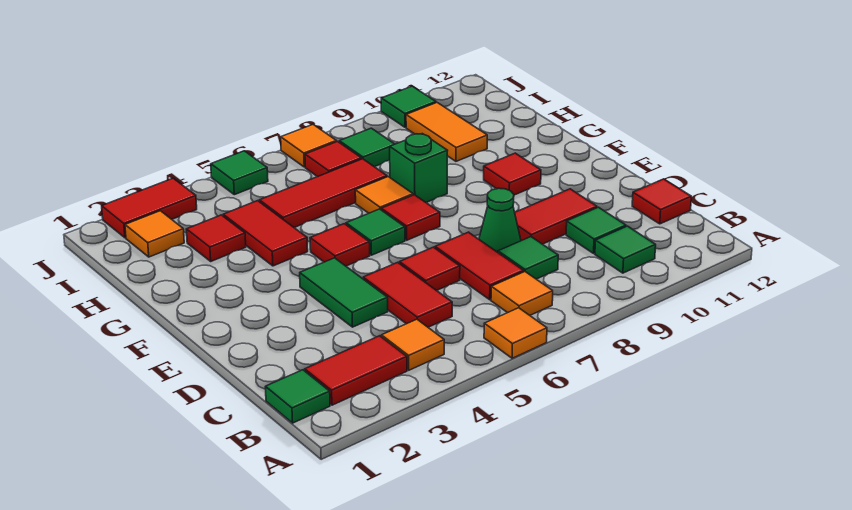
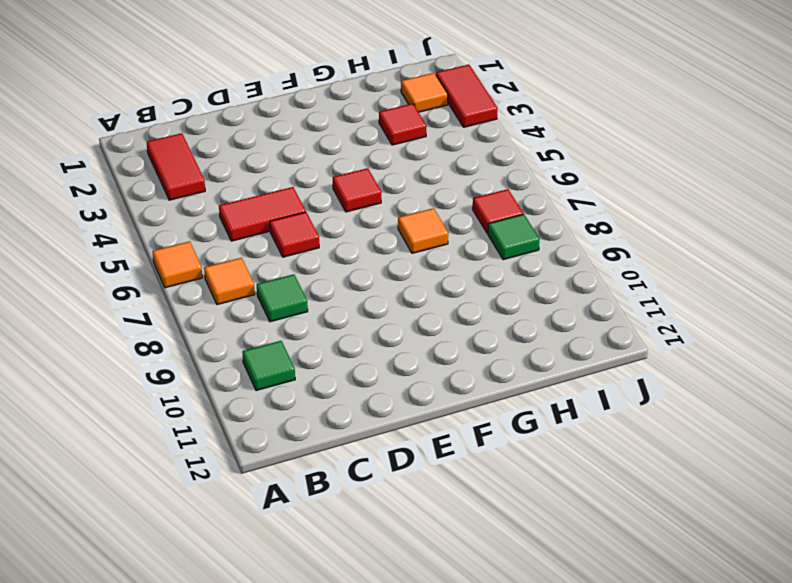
none -> green tile B1 level 1
none -> orange tile B4 level 1
none -> red tile C7:D7 level 1
none -> green tile C10 level 1

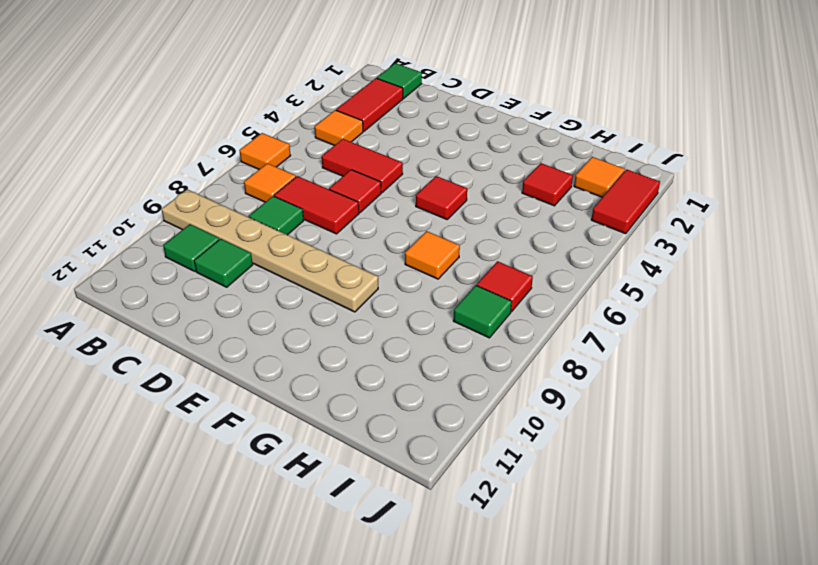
tan plate A9:F9 level 1 -> red tile D9:D10 level 1
none -> red tile C12 level 1
none -> green tile D4:E4 level 1
none -> green cone D8 level 1
none -> green tile F6 level 1

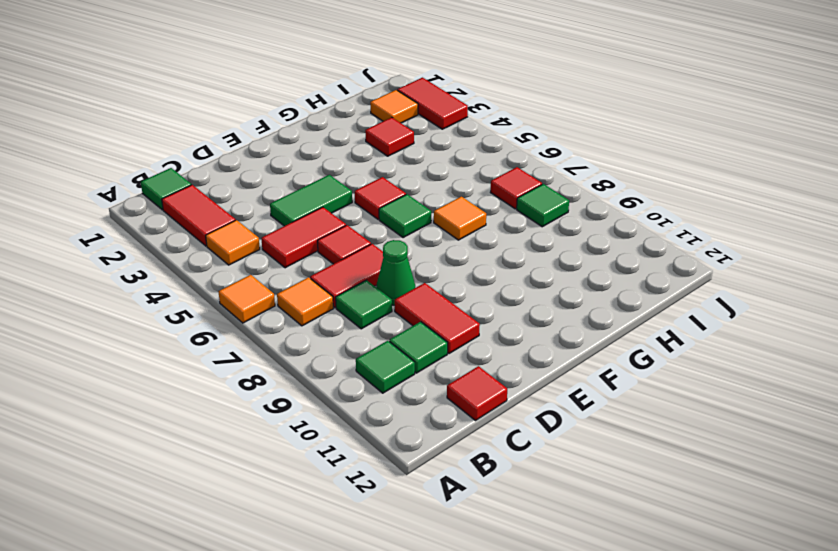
none -> red tile F7 level 1
none -> red tile F10 level 1
none -> red tile G4:H4 level 1
none -> green brick G8 level 1

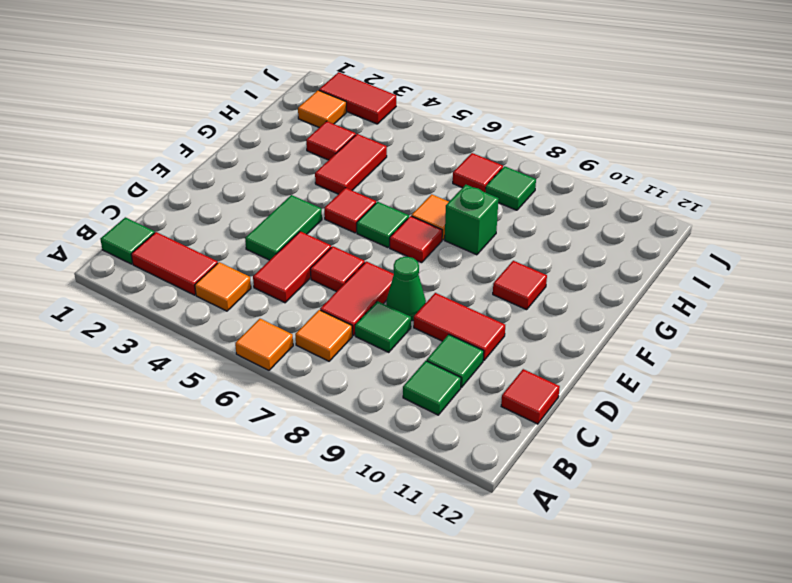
none -> red tile H5:H7 level 1
none -> orange tile H10:I10 level 1
none -> green tile J5 level 1
none -> orange tile J7 level 1

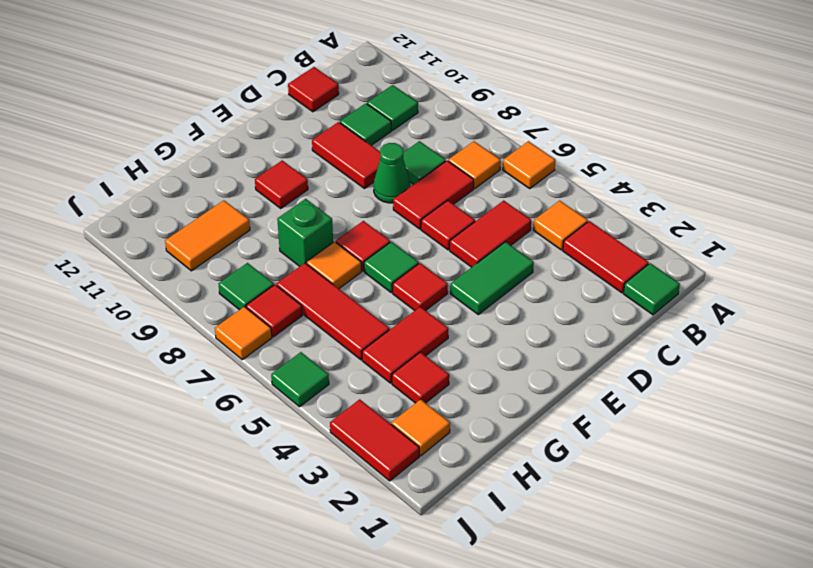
none -> green tile J10 level 1

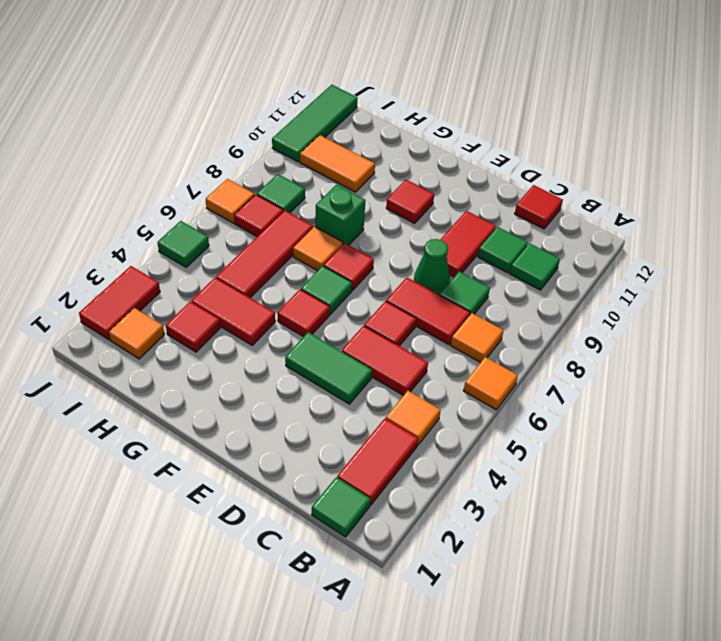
green tile J10:J12 level 1 -> green tile J10 level 1

